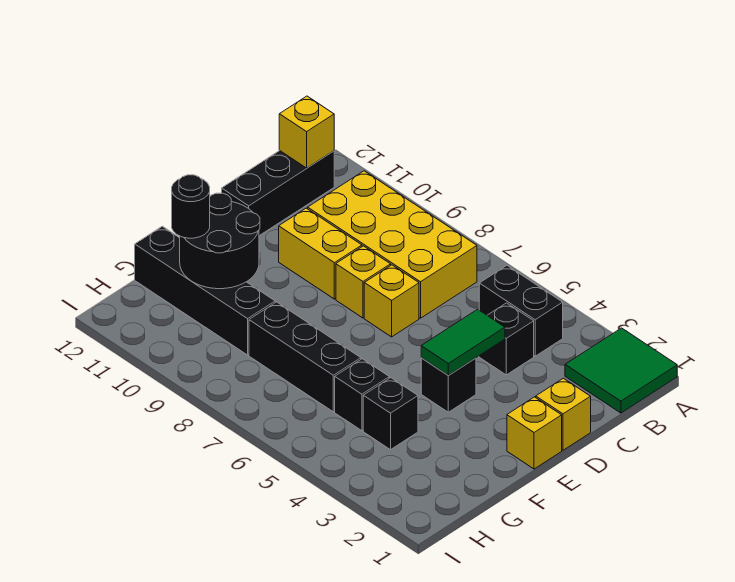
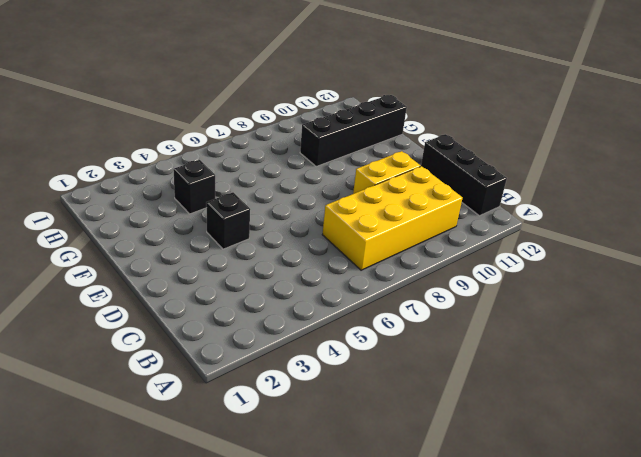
none -> green tile A1:B2 level 1
none -> black brick B4:B5 level 1
none -> black brick C4 level 1

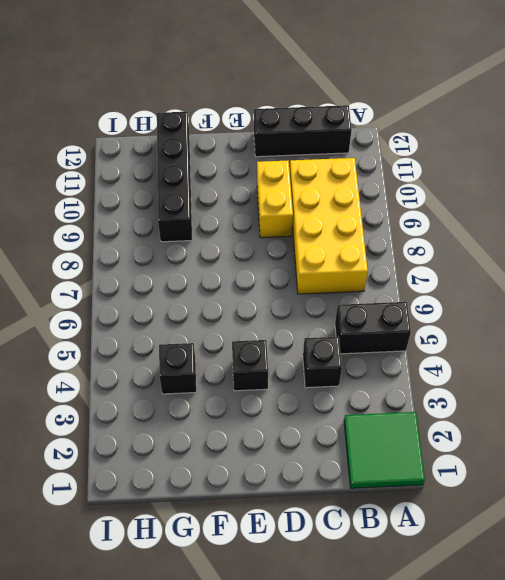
black brick A5:B5 level 1 -> black brick B4:B5 level 1
none -> yellow brick D1 level 1
none -> yellow brick D7 level 1
none -> yellow brick D8 level 1

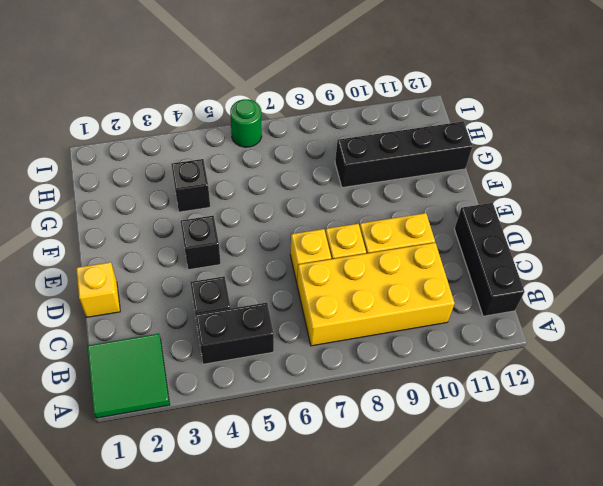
green round brick I6 level 1 -> none
none -> yellow brick E1 level 1
none -> black brick G5 level 1
none -> black brick G6:G8 level 1

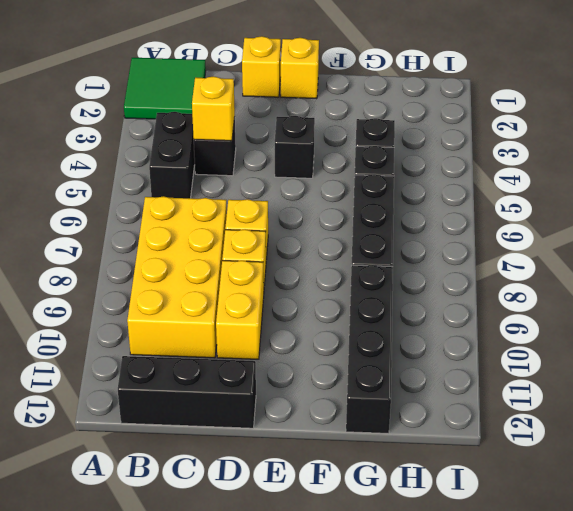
yellow brick C4 level 2 -> yellow brick B12 level 2
none -> green tile D4:E4 level 2
none -> black round brick F10:G11 level 2
none -> black round brick G11 level 3

